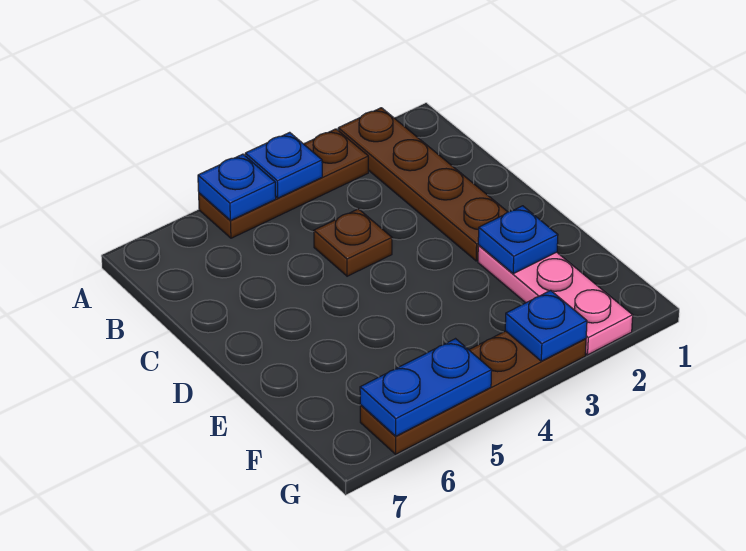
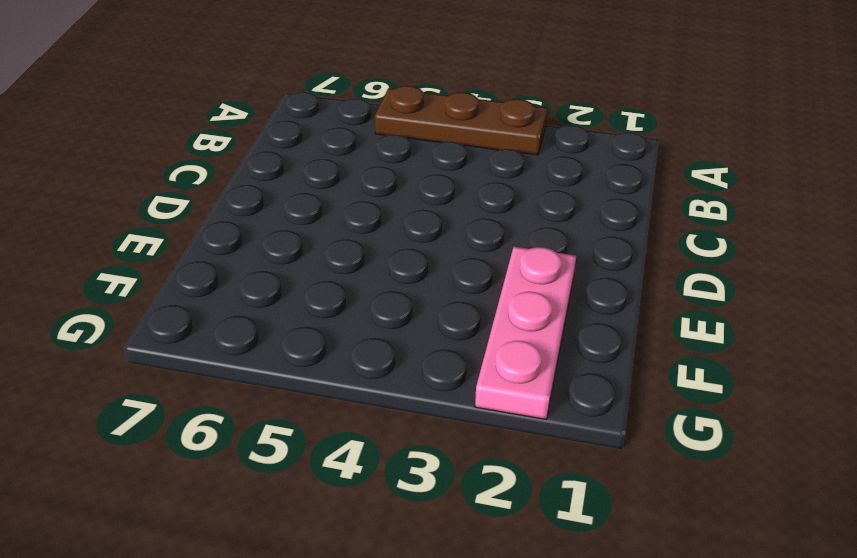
none -> brown plate A2:D2 level 1
none -> brown plate C4 level 1

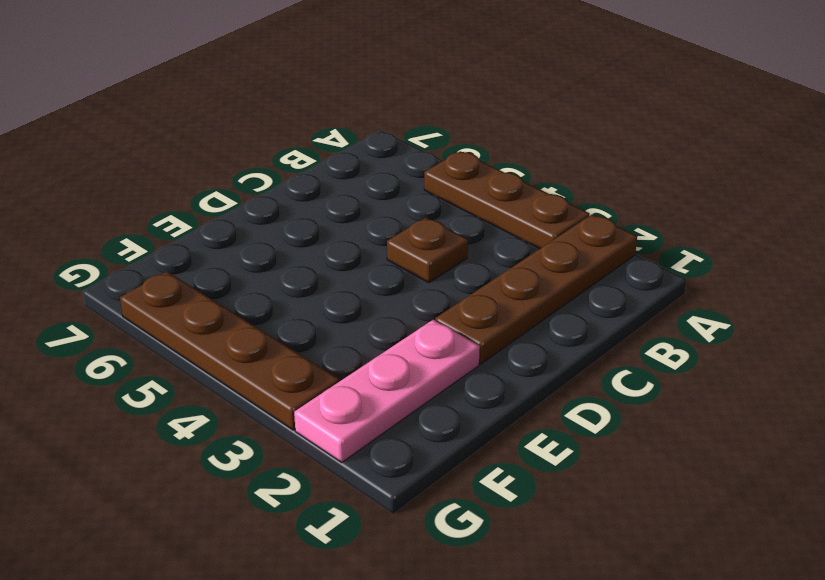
none -> blue plate A4 level 2
none -> blue plate A5 level 2

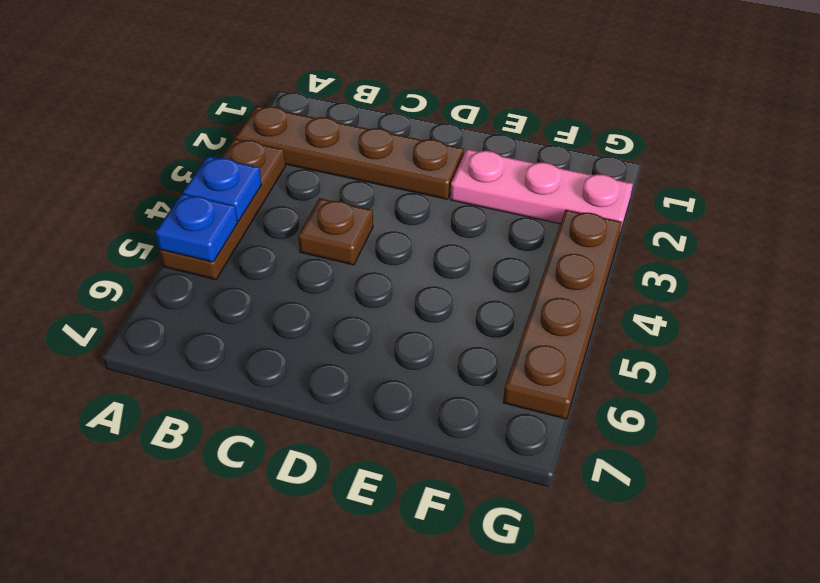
none -> blue plate E2 level 2
none -> blue plate G3 level 2

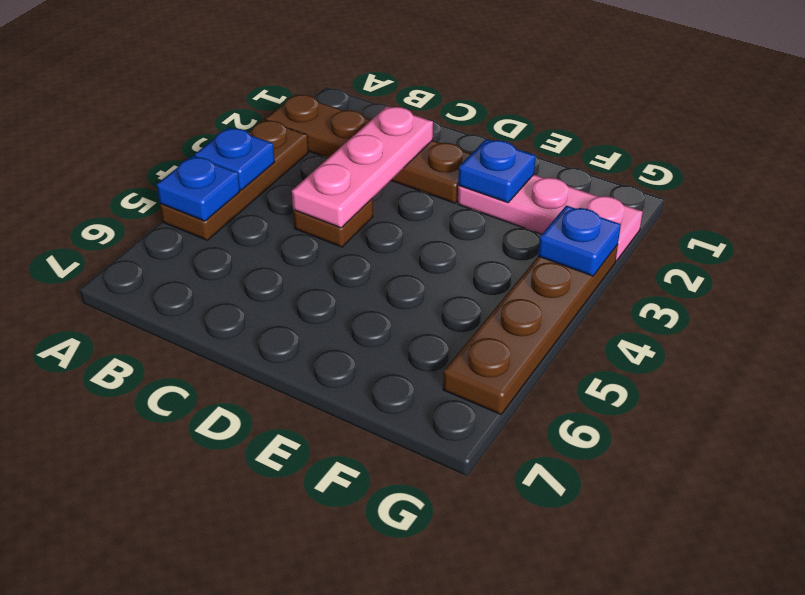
pink plate C2:C4 level 2 -> none
none -> blue plate G5:G6 level 2

